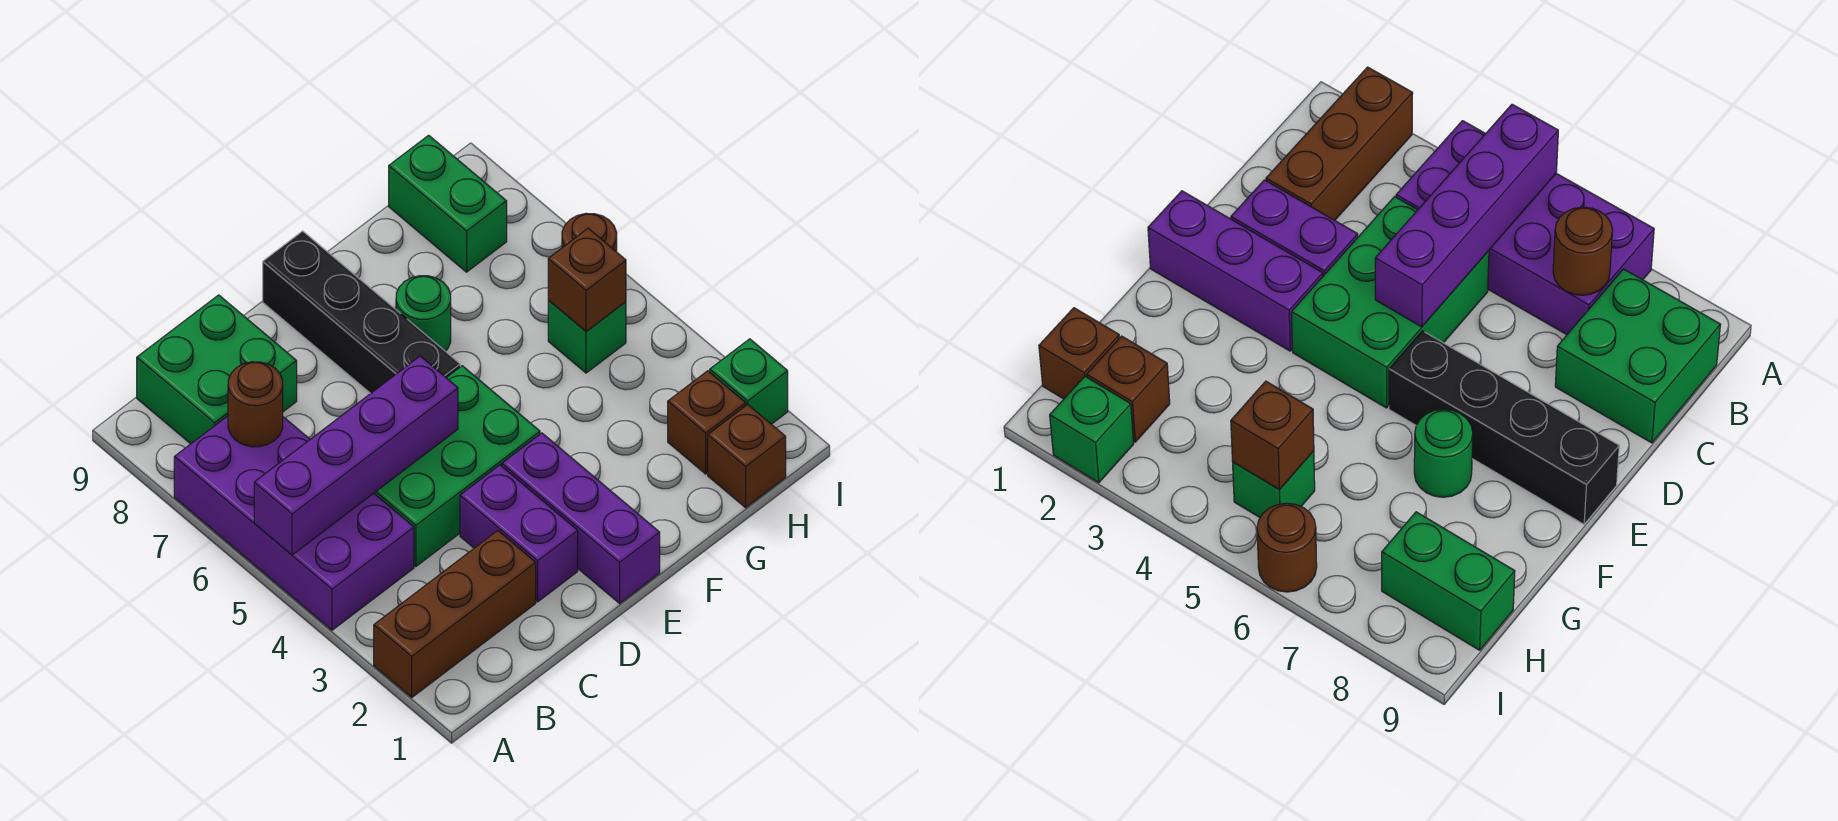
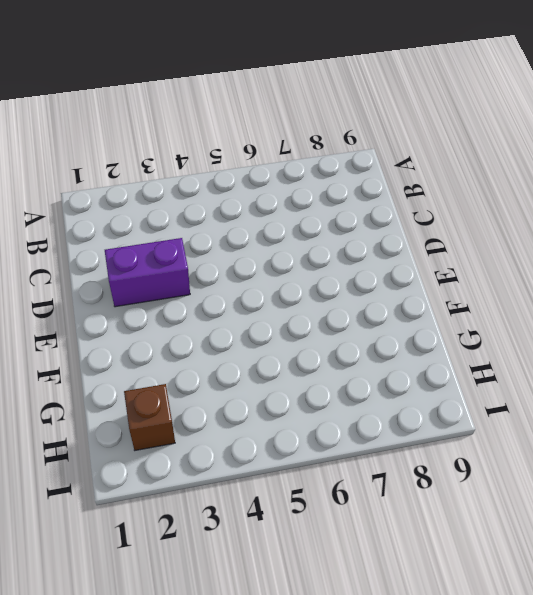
none -> brown brick A2:C2 level 1
none -> purple brick A4:B7 level 1
none -> green brick B8:C9 level 1

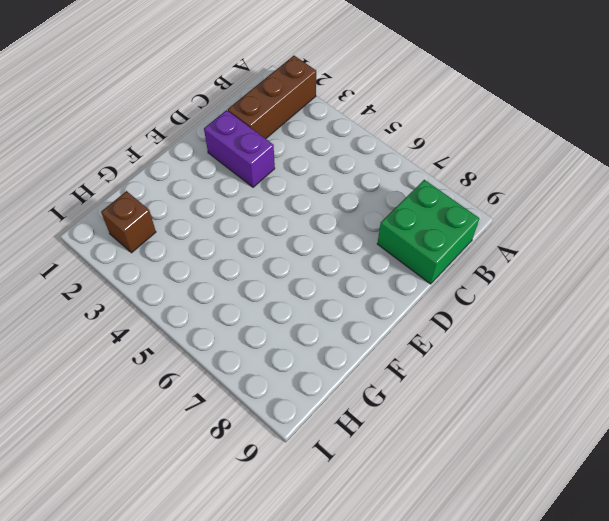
none -> purple brick A4:B7 level 1
none -> green brick C4:E5 level 1
none -> purple brick E1:E3 level 1

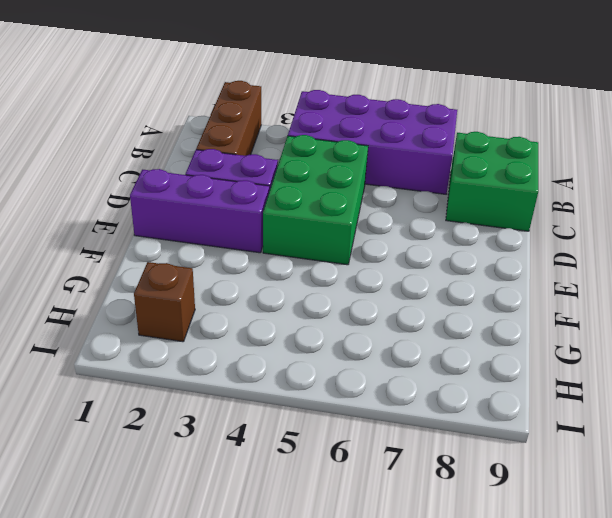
none -> black brick E6:E9 level 1
none -> green round brick F7 level 1
none -> brown brick H1 level 1

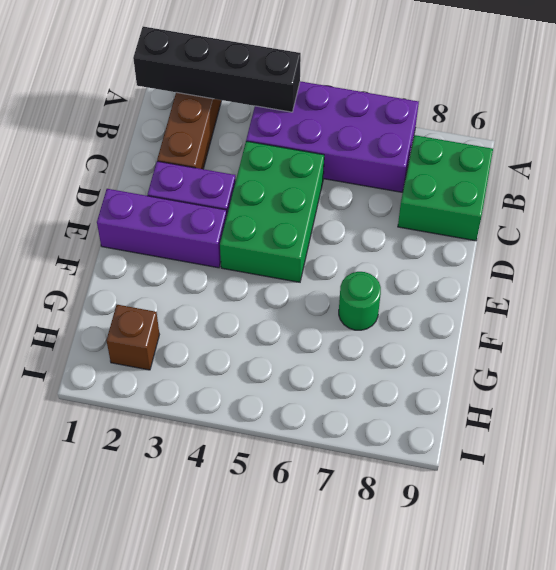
black brick A1:A4 level 2 -> black brick E6:E9 level 1
none -> brown brick H1 level 1
none -> green brick H5 level 1
none -> green brick H8:H9 level 1

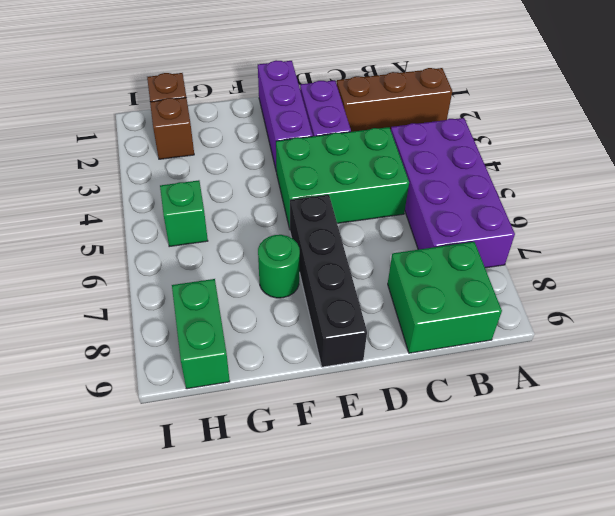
none -> green brick I2 level 1
none -> brown round brick I6 level 1
none -> purple brick A5:D5 level 2

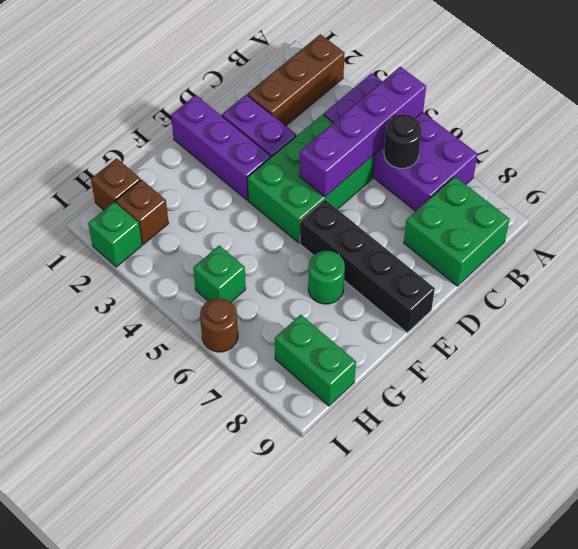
black round brick B6 level 2 -> none
none -> brown round brick B7 level 2
none -> brown brick H5 level 2

